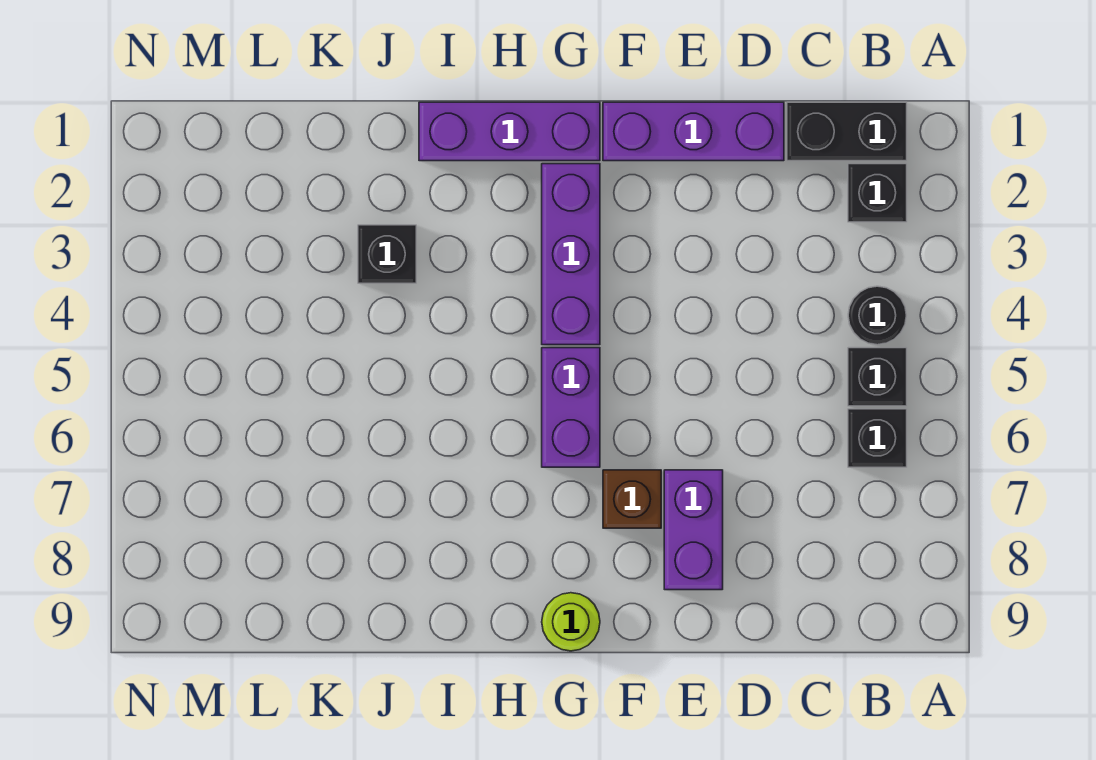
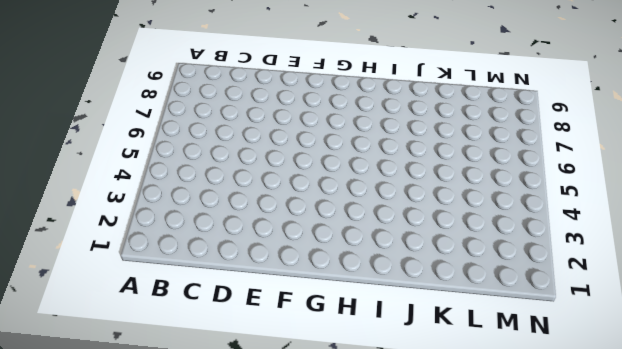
none -> black brick B1:C1 level 1
none -> black brick B2 level 1
none -> black round brick B4 level 1

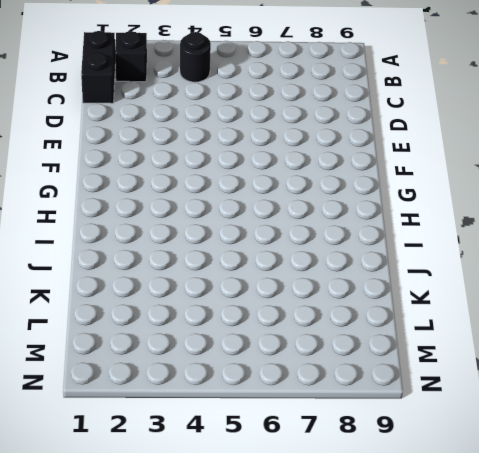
none -> black brick B5 level 1
none -> black brick B6 level 1
none -> purple brick D1:F1 level 1

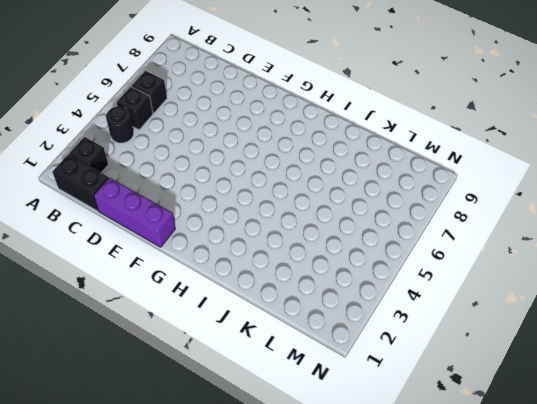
none -> purple brick E7:E8 level 1
none -> brown brick F7 level 1
none -> purple brick G1:I1 level 1

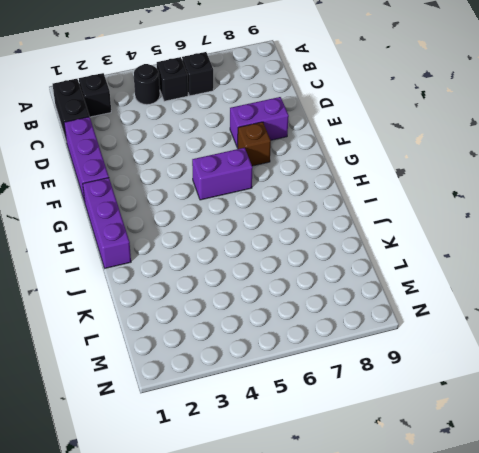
none -> purple brick G2:G4 level 1
none -> lime round brick G9 level 1
none -> black brick J3 level 1

